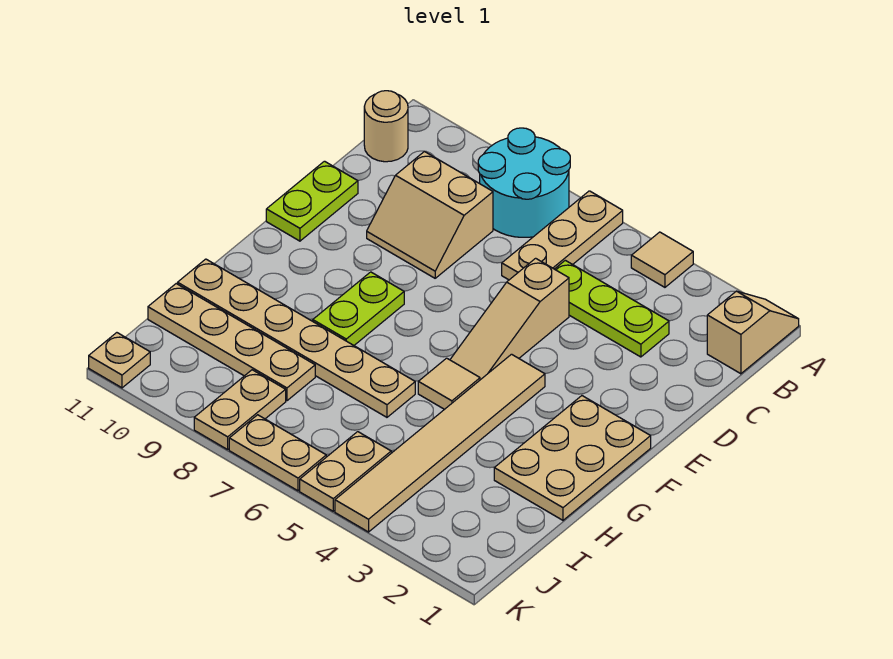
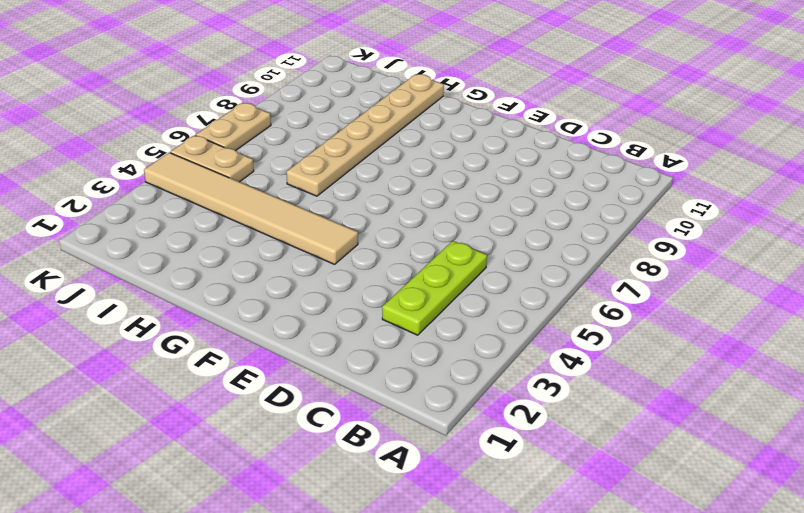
none -> tan slope A1:B1 level 1 top B
none -> tan tile A4 level 1
none -> tan plate A6:C6 level 1

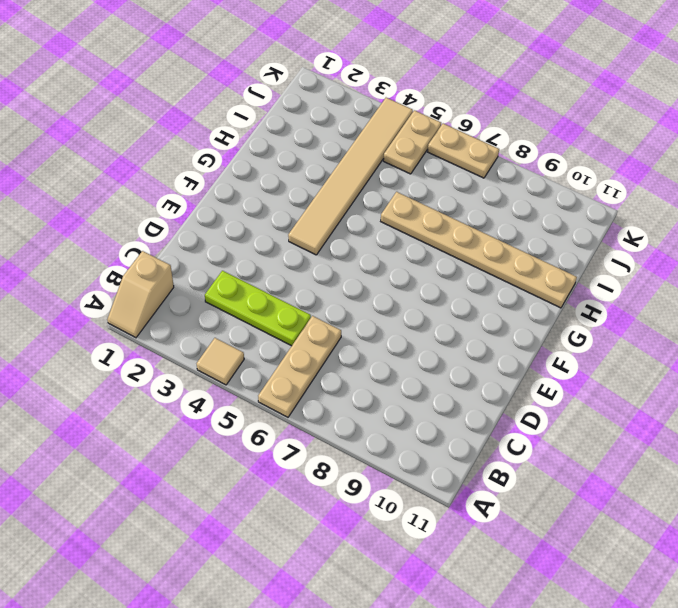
none -> cyan round brick A7:B8 level 1
none -> tan round brick B11 level 1
none -> tan slope C8:D9 level 1 top C

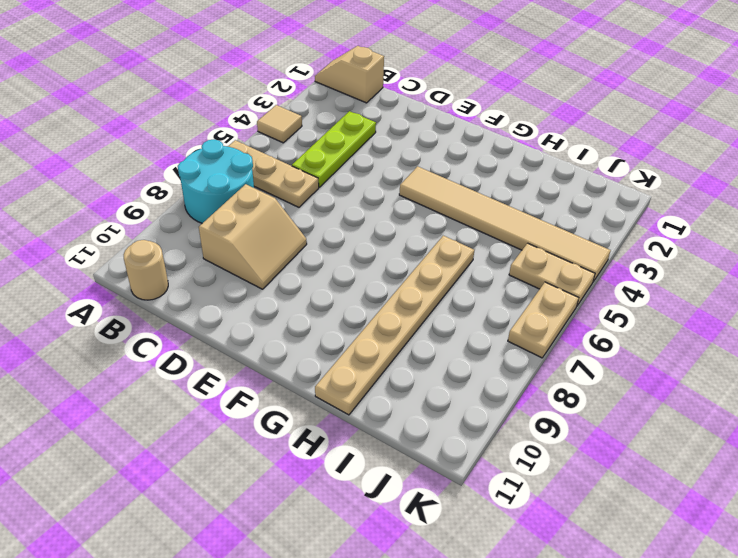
none -> tan slope D5:F5 level 1 top D
none -> lime plate D11:E11 level 1
none -> tan plate F1:H2 level 1

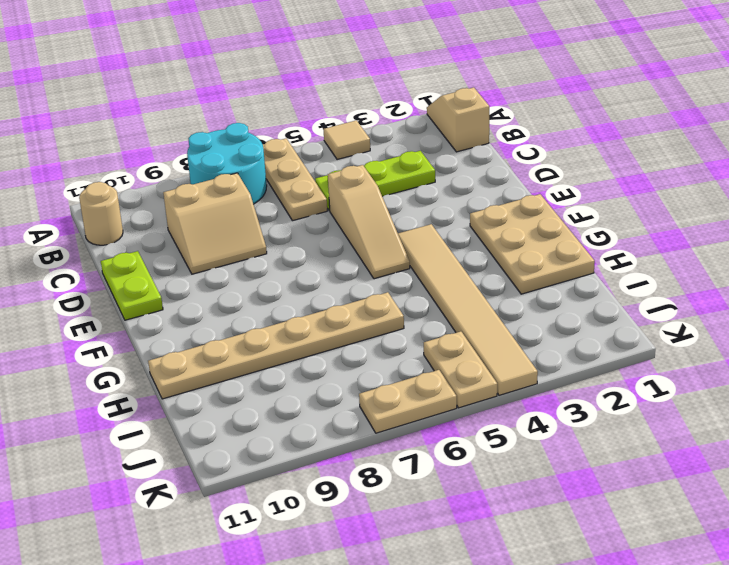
none -> lime plate F8:G8 level 1
none -> tan tile G5 level 1
none -> tan plate I8:I11 level 1

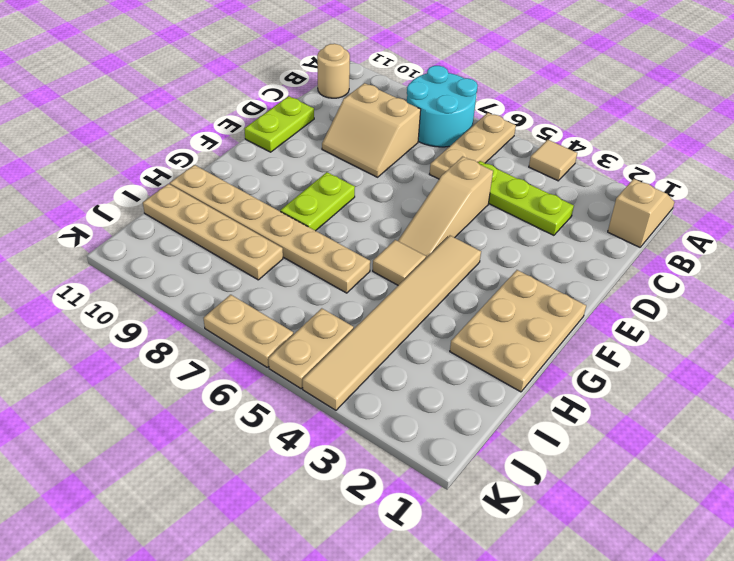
none -> tan plate J8:K8 level 1
none -> tan plate K11 level 1

